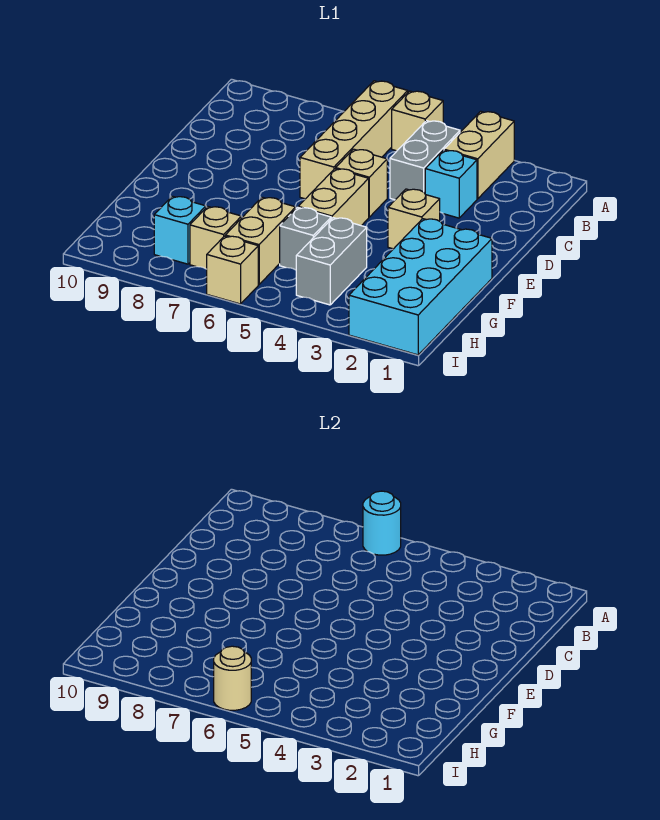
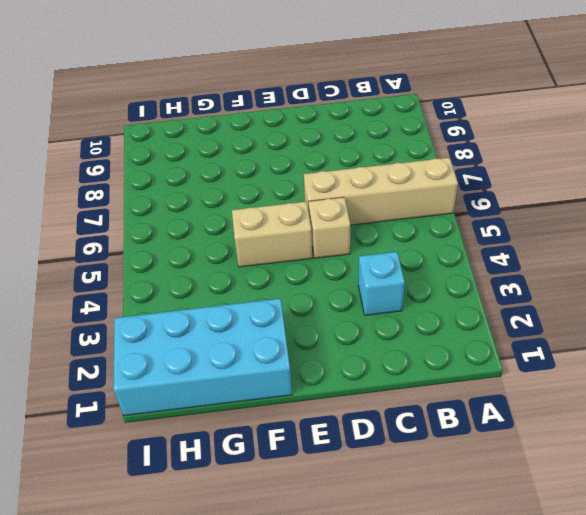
none -> tan brick A3:B3 level 1
none -> tan brick A5 level 1
none -> grey brick B4:C4 level 1

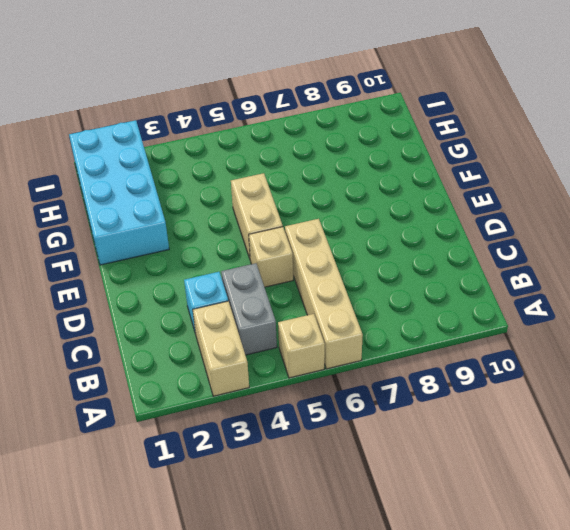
none -> tan brick E3 level 1
none -> grey brick G4:H4 level 1
none -> grey brick G5 level 1

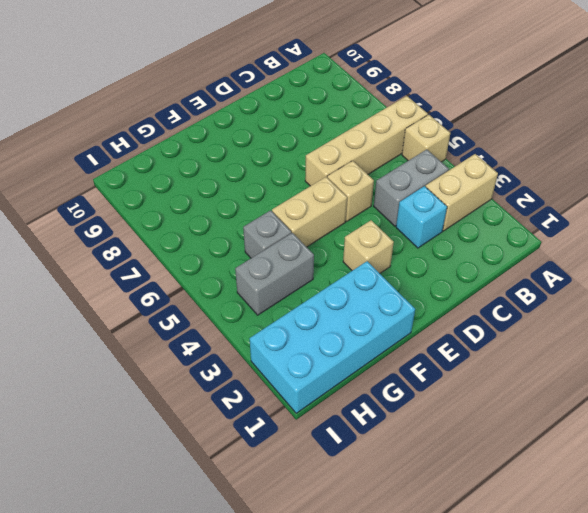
none -> tan brick G6:H6 level 1
none -> tan brick H7 level 1
none -> cyan brick H8 level 1

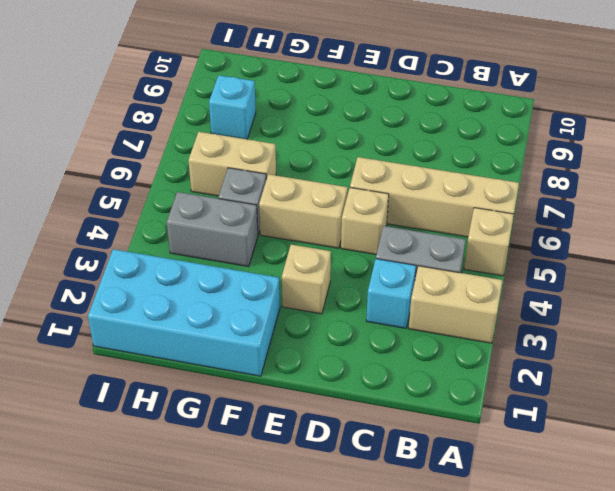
none -> tan brick H7 level 1
none -> tan brick I6 level 1
none -> cyan round brick A6 level 2

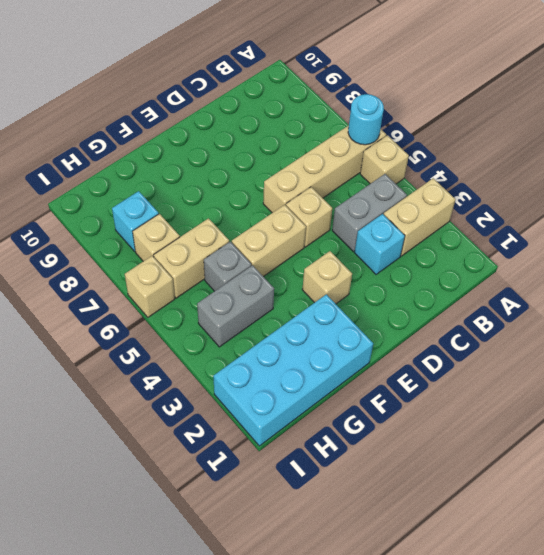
none -> tan round brick I6 level 2

